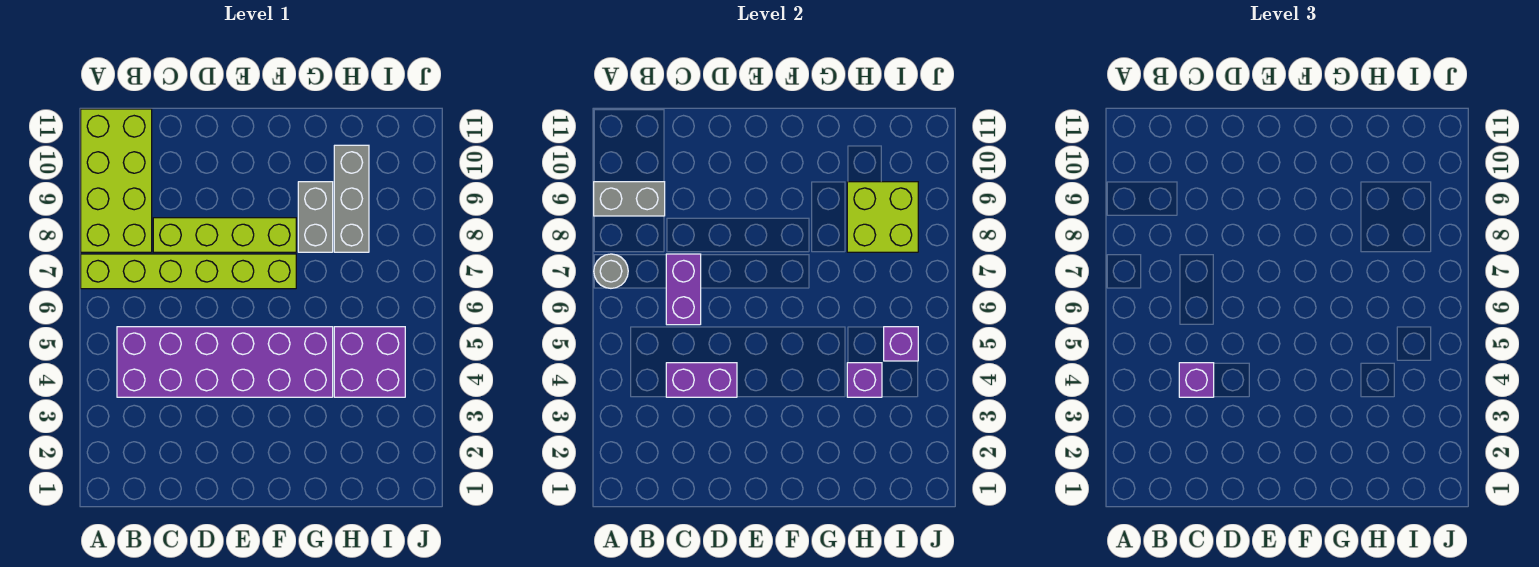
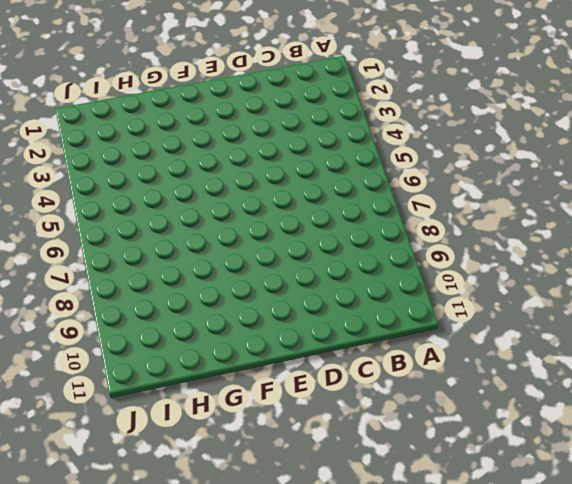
none -> lime brick A7:F7 level 1
none -> lime brick A8:B11 level 1
none -> purple brick B4:G5 level 1

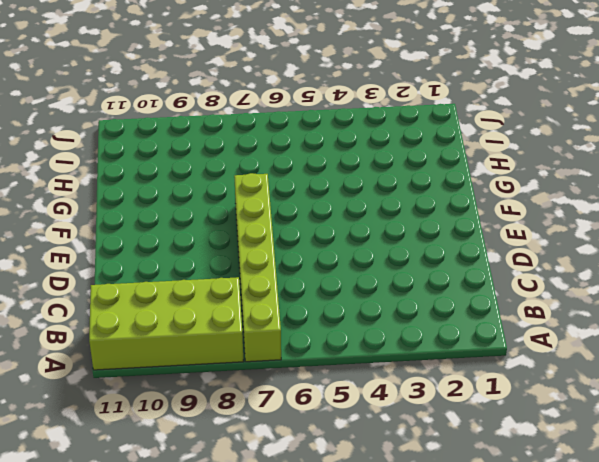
none -> purple brick B4:G5 level 1
none -> lime brick C8:F8 level 1
none -> grey brick G8:G9 level 1

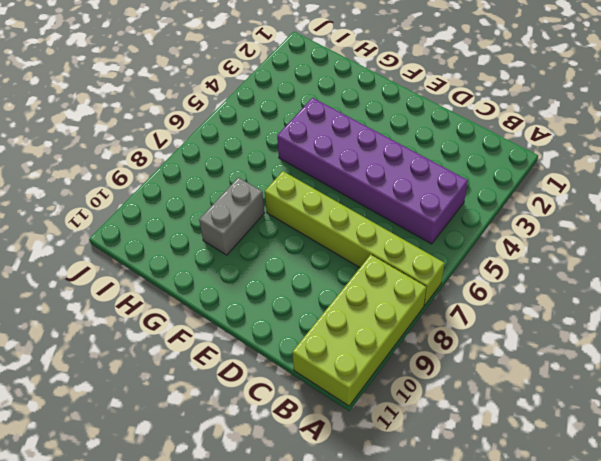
none -> lime brick C8:F8 level 1
none -> purple brick H4:I5 level 1
none -> grey brick H8:H10 level 1

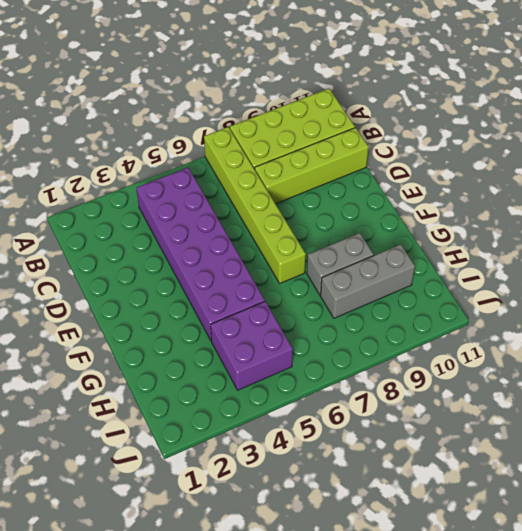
lime brick C8:C11 level 1 -> lime brick C8:F8 level 1
none -> grey round brick A7 level 2
none -> grey brick A9:B9 level 2
none -> purple brick C4:D4 level 2

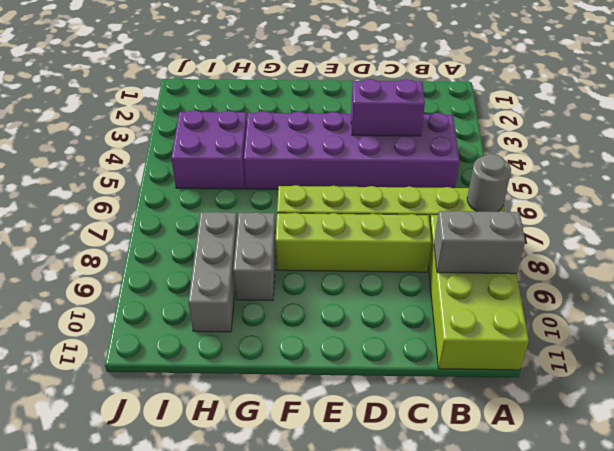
none -> purple brick C6:C7 level 2
none -> purple brick H4 level 2
none -> lime brick H8:I9 level 2

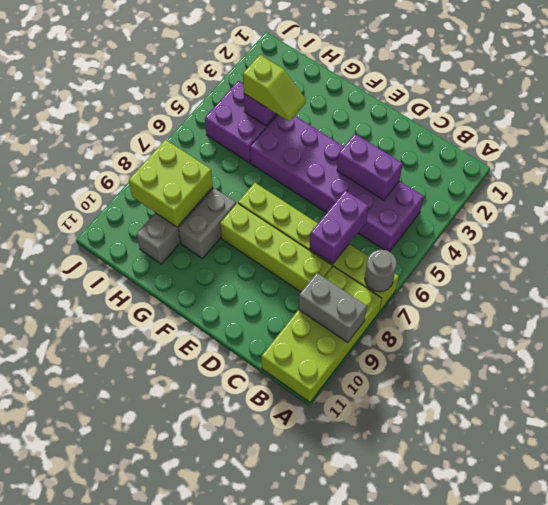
lime slope G4:H4 level 3 top H -> none
none -> purple brick I5 level 2
none -> purple brick C4 level 3

